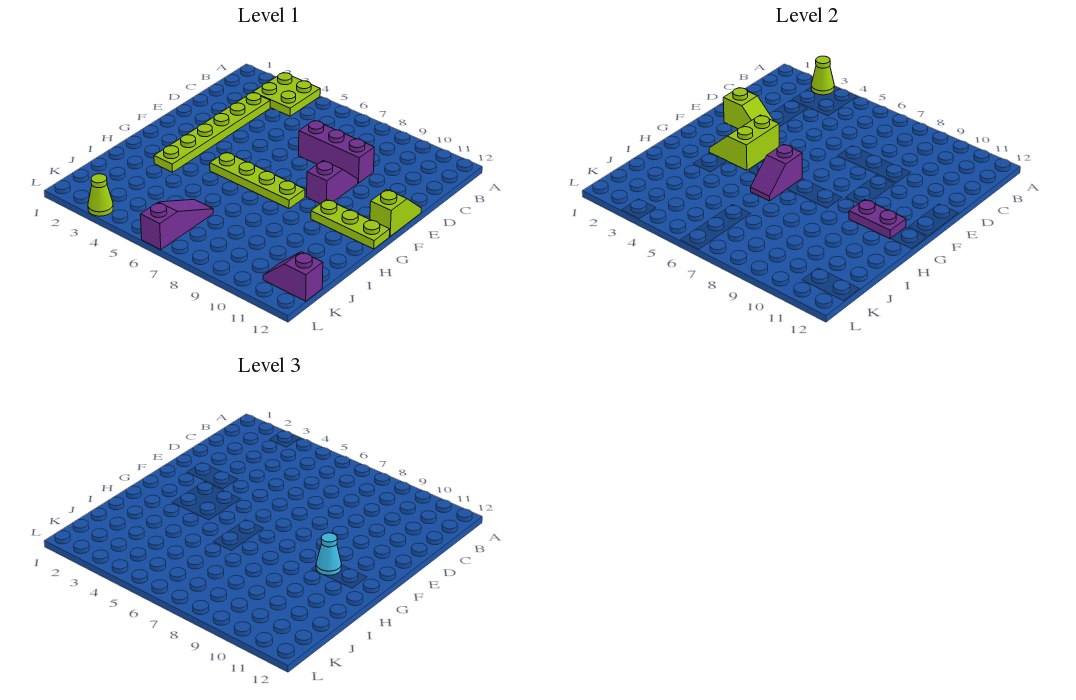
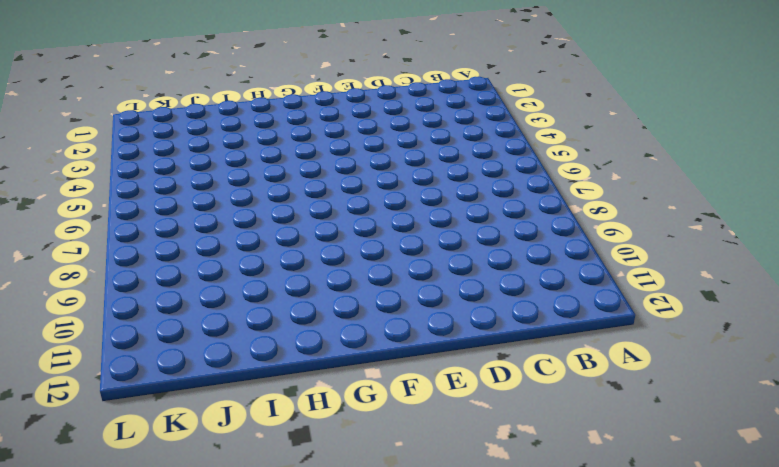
none -> lime plate A3:B4 level 1
none -> lime plate C3:H3 level 1
none -> purple brick D7:D9 level 1

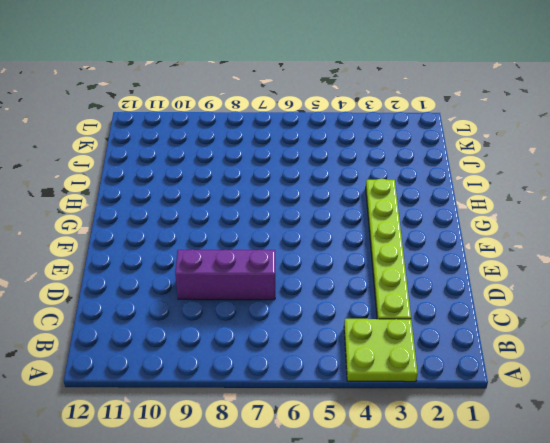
none -> purple slope E9:F9 level 1 top F
none -> lime slope E12:F12 level 1 top F
none -> lime plate G5:G8 level 1

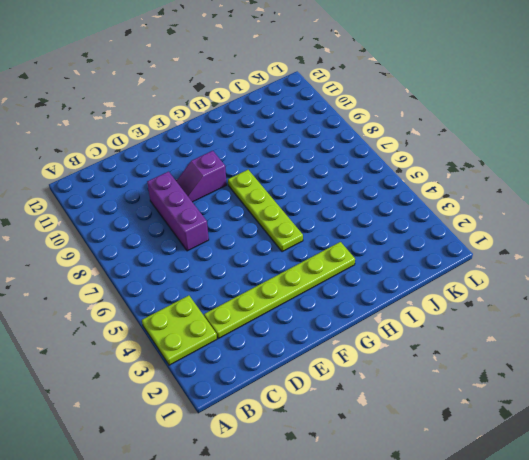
none -> lime slope E12:F12 level 1 top F
none -> lime plate G10:G12 level 1
none -> purple slope J6:L6 level 1 top L

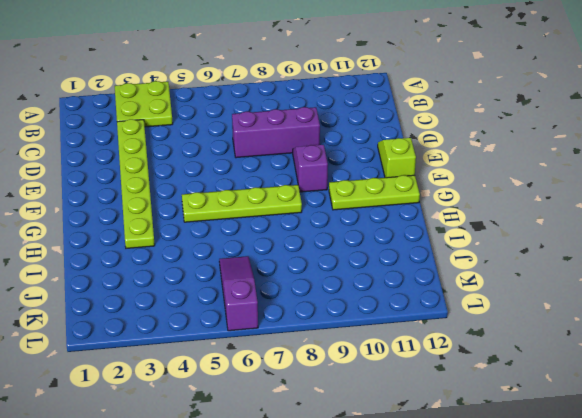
none -> purple slope K11:K12 level 1 top 12
none -> lime cone L3 level 1
none -> lime cone A3 level 2

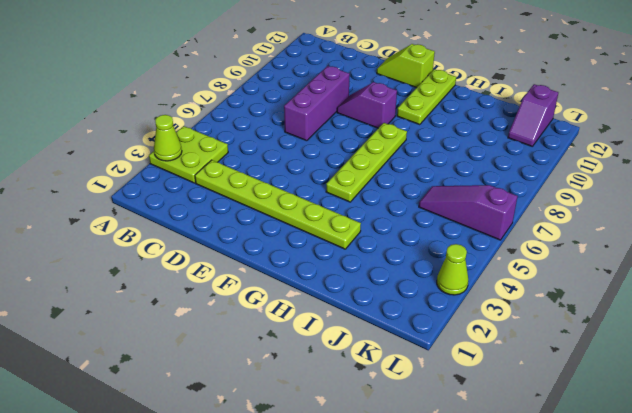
none -> lime slope E2:E3 level 2 top 2
none -> lime slope F3:G4 level 2 top 4
none -> purple slope G6:H6 level 2 top G

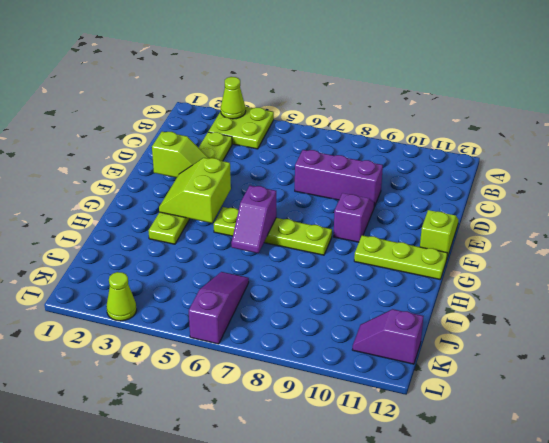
none -> purple plate G10:G11 level 2
none -> cyan cone G10 level 3

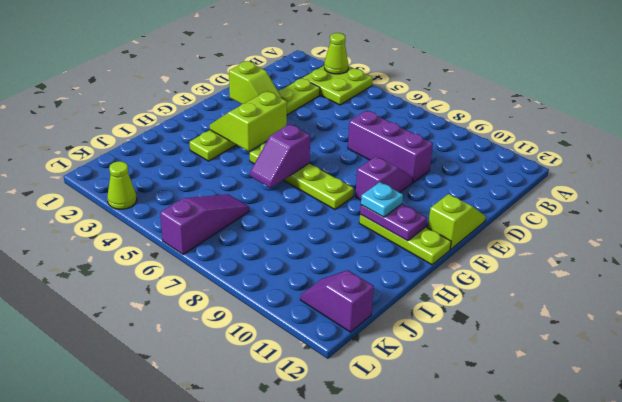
cyan plate G10 level 3 -> cyan cone G10 level 3

